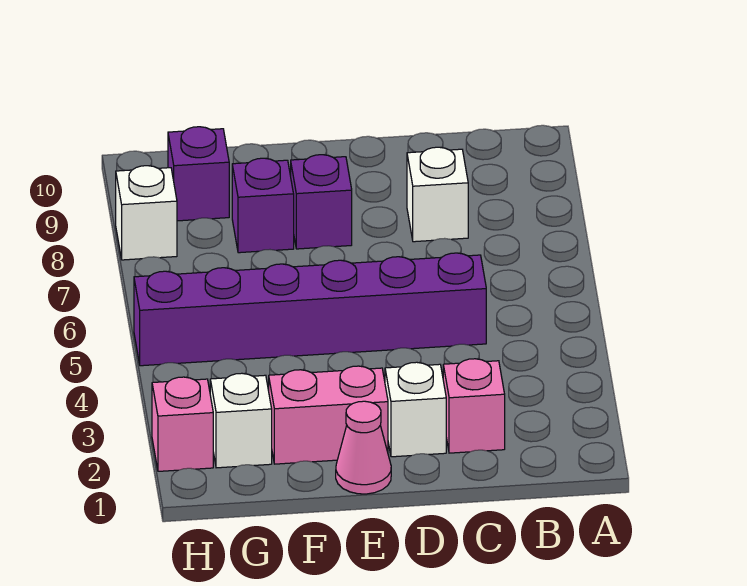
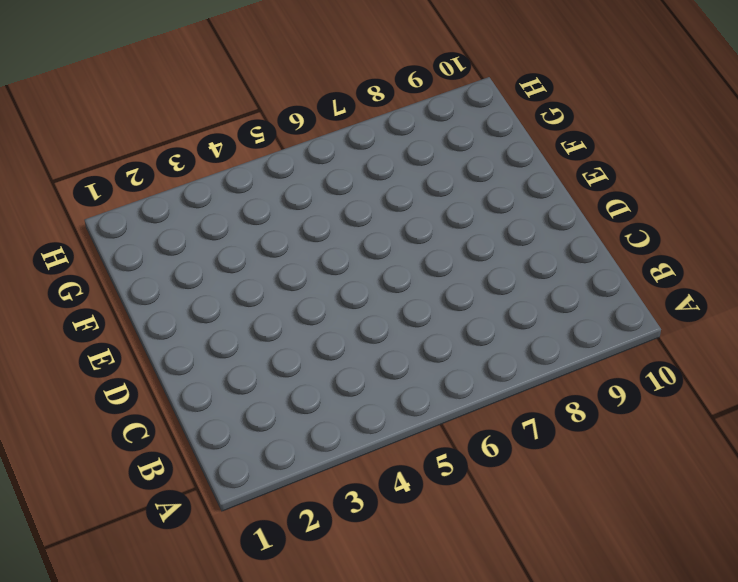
none -> pink brick C2 level 1
none -> purple brick C5:H5 level 1
none -> white brick C8 level 1

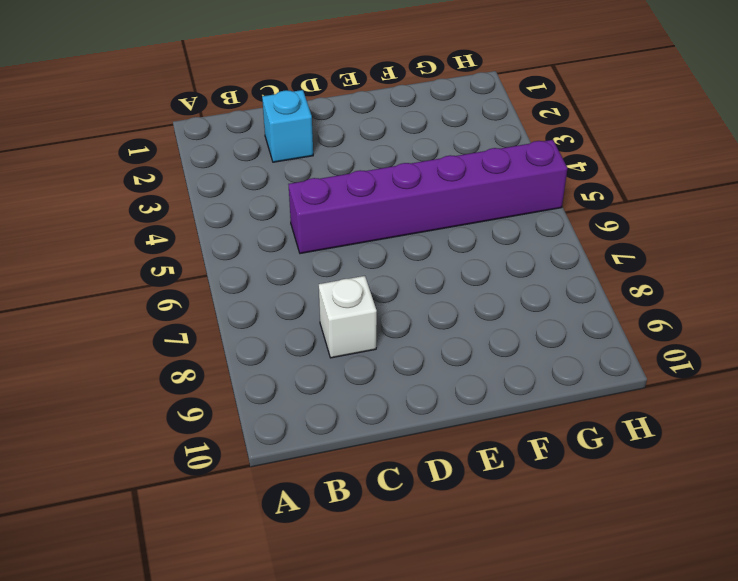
cyan brick C2 level 1 -> pink brick C2 level 1
none -> white brick D2 level 1
none -> pink cone E1 level 1
none -> pink brick E2:F2 level 1

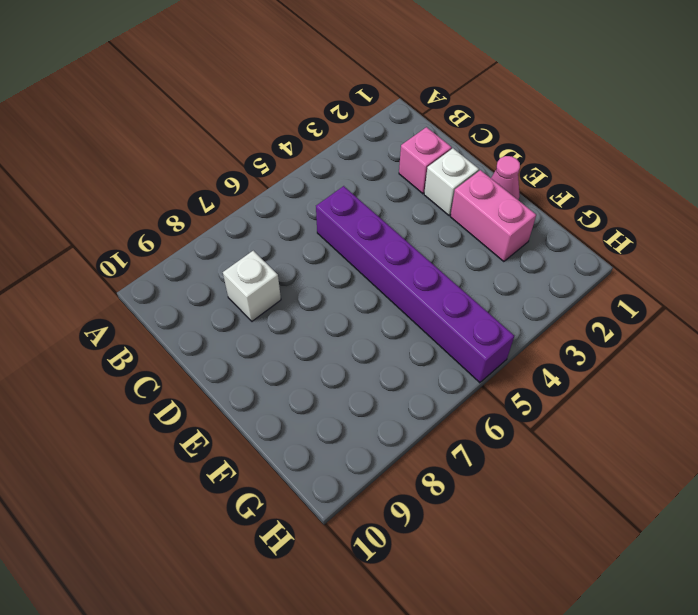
none -> purple brick E8 level 1
none -> purple brick F8 level 1
none -> white brick G2 level 1

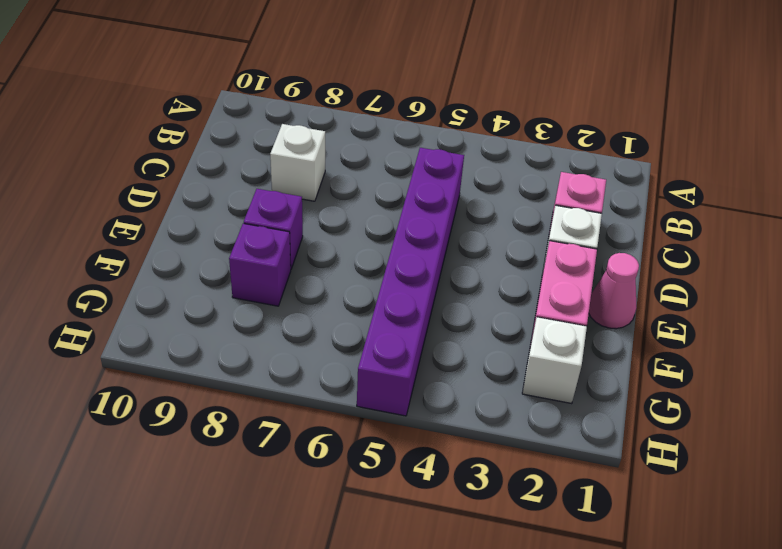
none -> purple brick G9 level 1
none -> pink brick H2 level 1
none -> white brick H8 level 1

